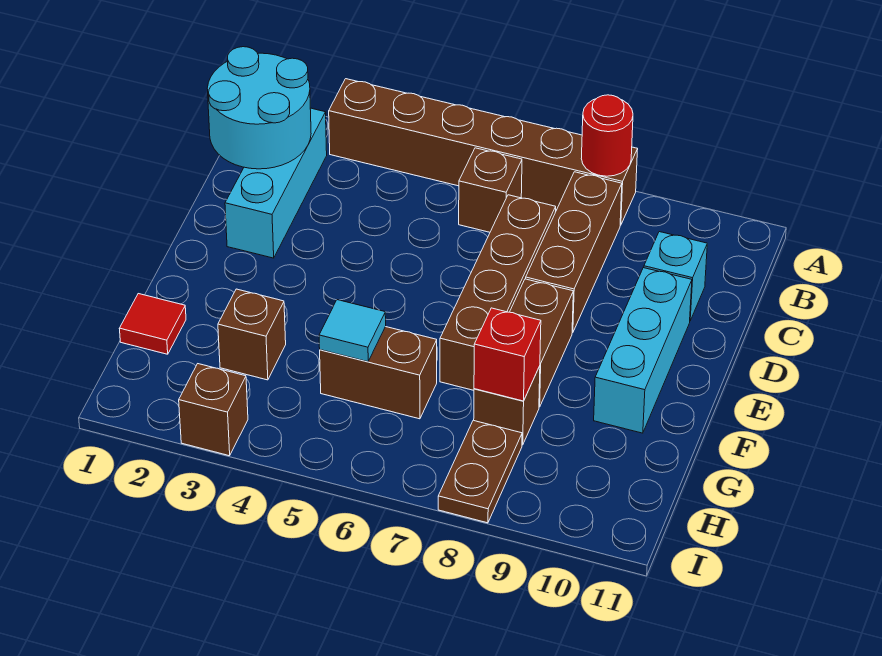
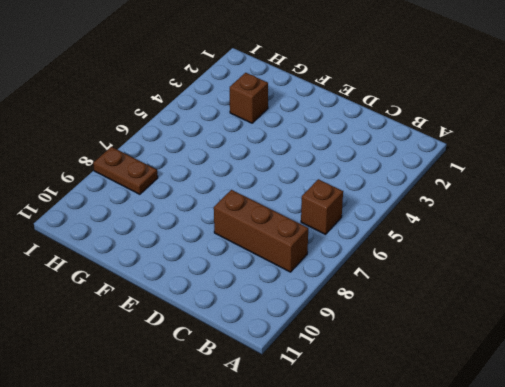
none -> brown brick A3:A8 level 1
none -> cyan brick B2:D2 level 1
none -> brown brick C7:F7 level 1

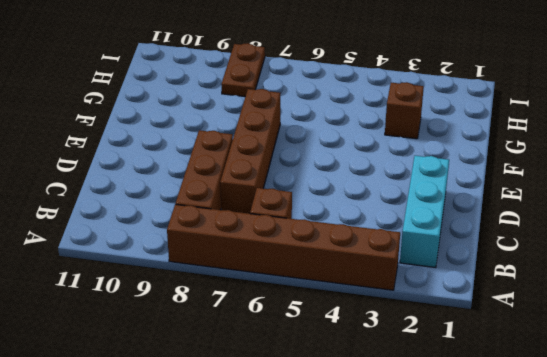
none -> cyan brick C10 level 1
none -> cyan brick D10:F10 level 1
none -> brown brick E8:F8 level 1

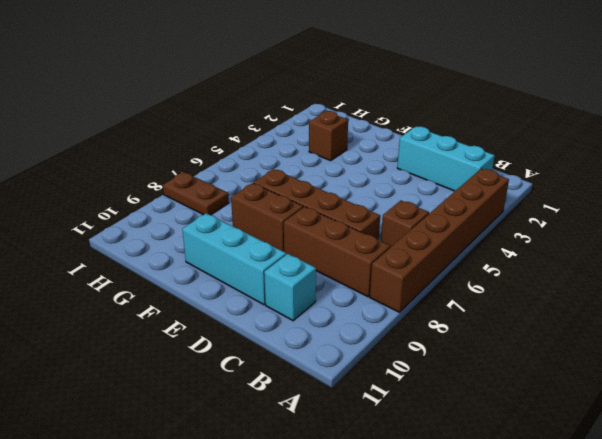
none -> red tile G1 level 1
none -> brown brick G5:G6 level 1
none -> brown brick G8 level 1

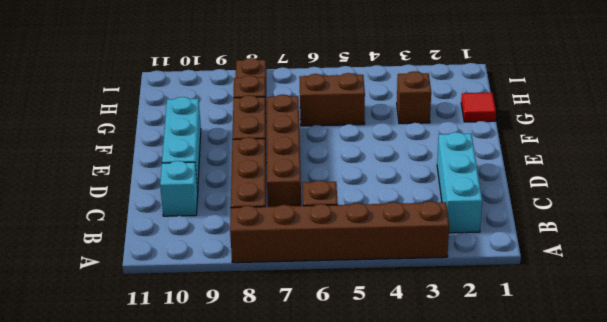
none -> brown brick I3 level 1
none -> red round brick A8 level 2
none -> cyan round brick B1:C2 level 2

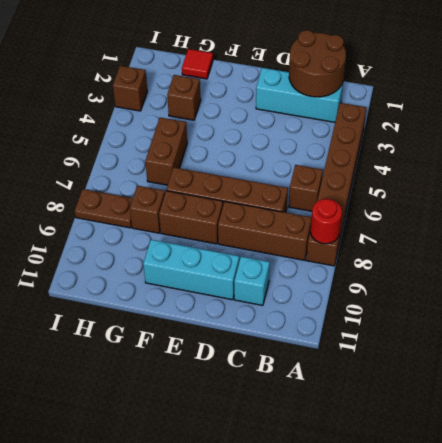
brown round brick B1:C2 level 2 -> cyan round brick B1:C2 level 2
none -> cyan tile G5 level 2
none -> red brick G8 level 2

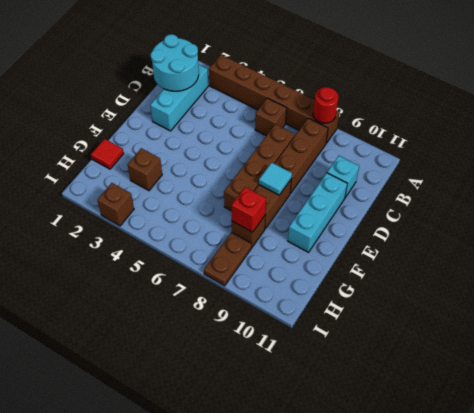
cyan tile E8 level 2 -> cyan tile G5 level 2
none -> brown brick G5:G6 level 1

